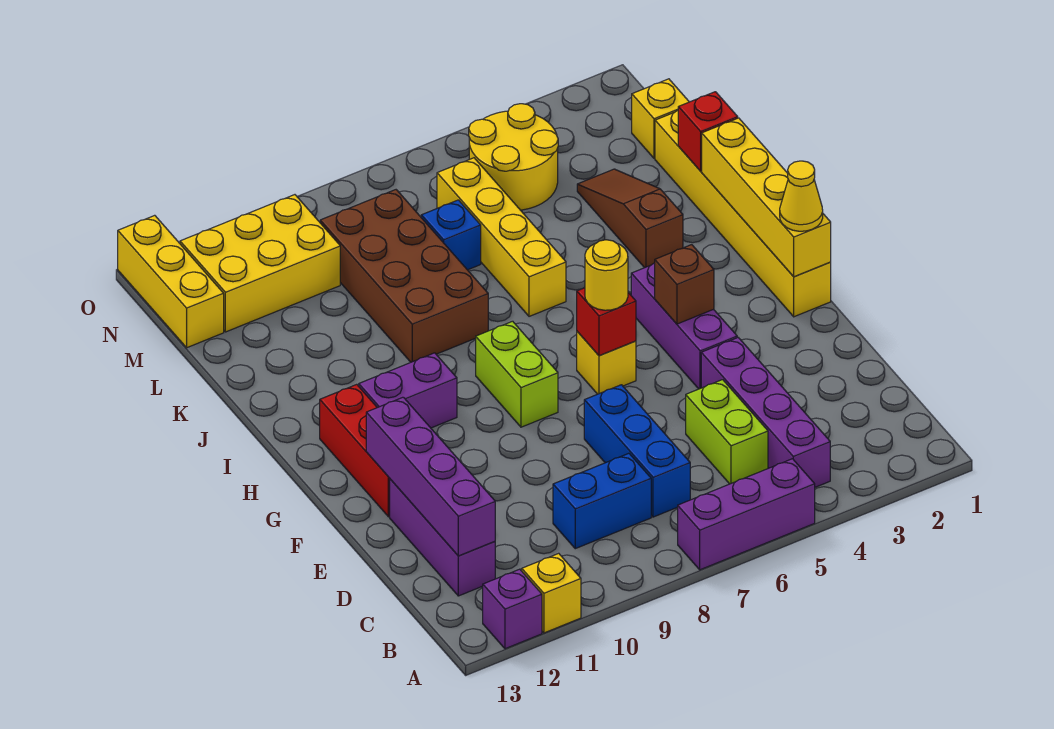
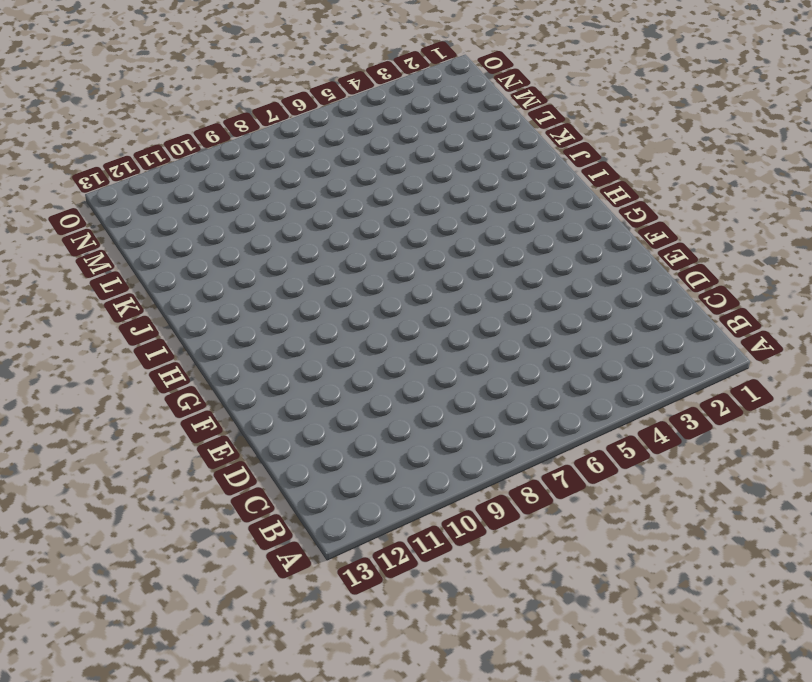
none -> purple brick A5:A7 level 1
none -> yellow brick A11 level 1
none -> purple brick A12 level 1

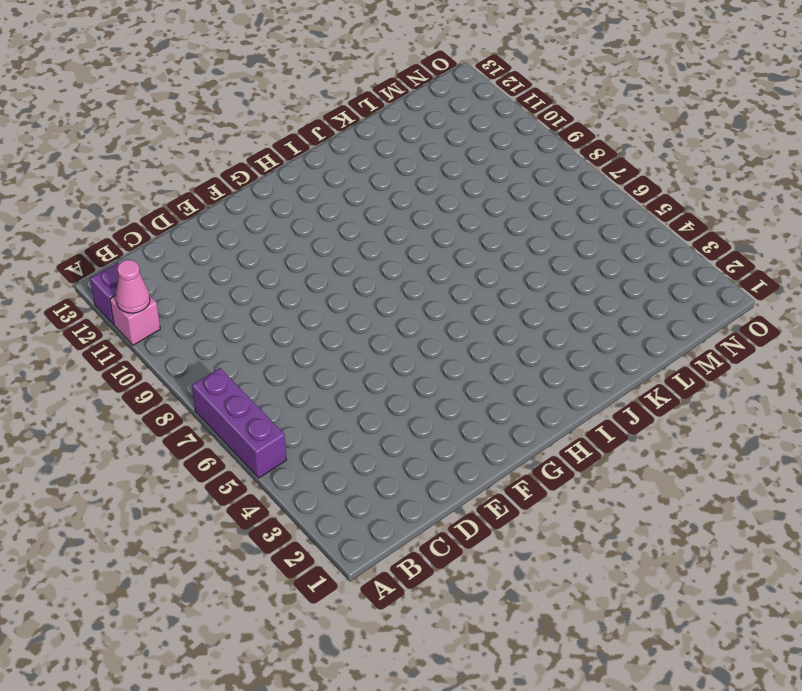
pink brick A11 level 1 -> yellow brick A11 level 1
pink cone A11 level 2 -> none
none -> purple brick B4:E4 level 1
none -> lime brick C5:D5 level 1
none -> blue brick C7:E7 level 1

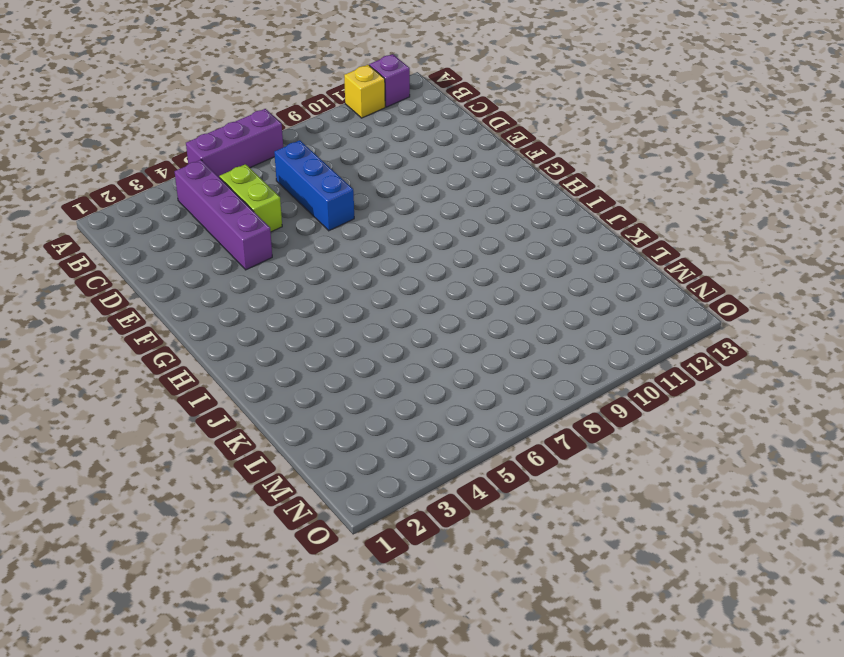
none -> blue brick C8:C9 level 1
none -> purple brick C12:E12 level 1
none -> purple brick F4:H4 level 1

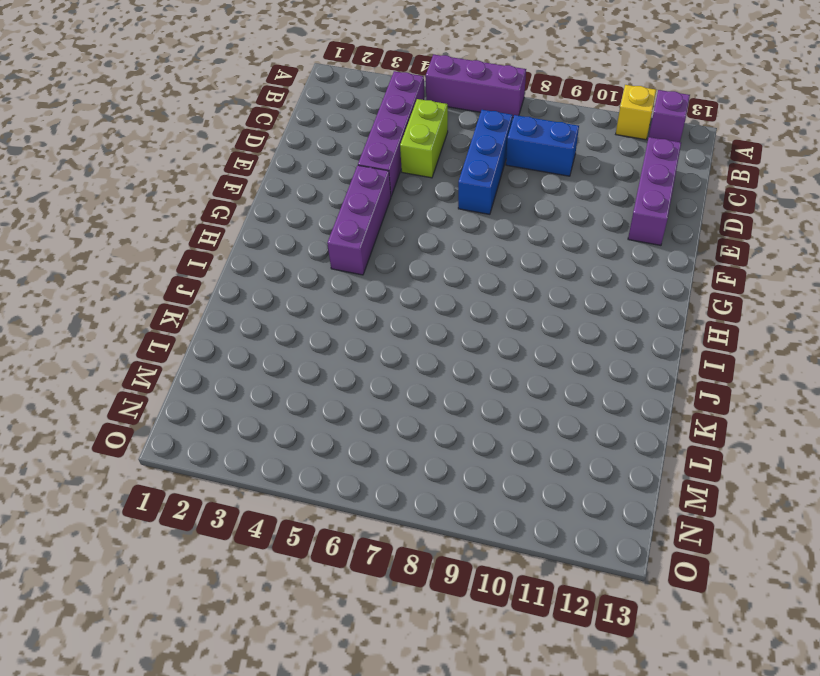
none -> red brick F12:H12 level 1
none -> yellow brick G1:L1 level 1
none -> yellow brick G6 level 1

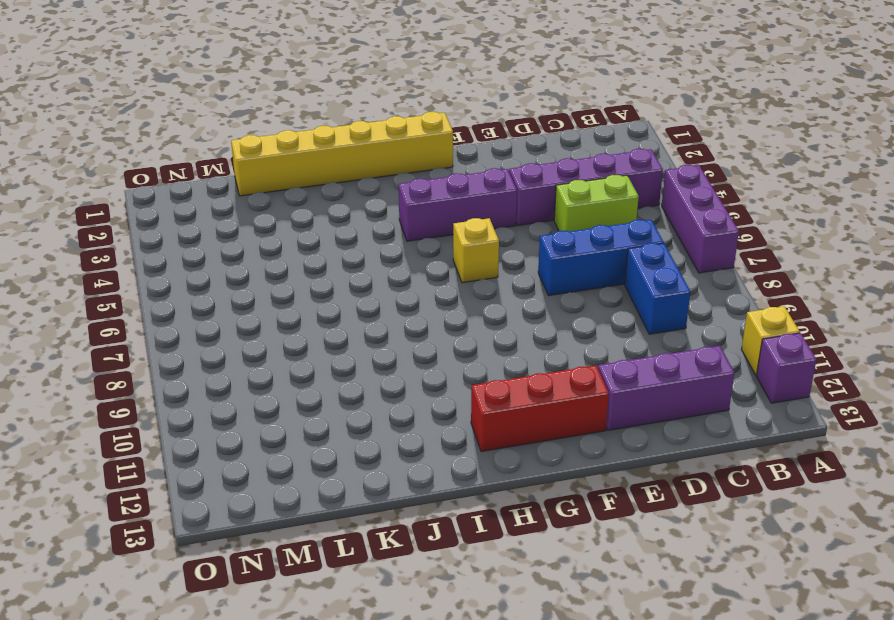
none -> lime brick G8:H8 level 1
none -> purple brick H10:H11 level 1
none -> brown slope J3:L3 level 1 top J

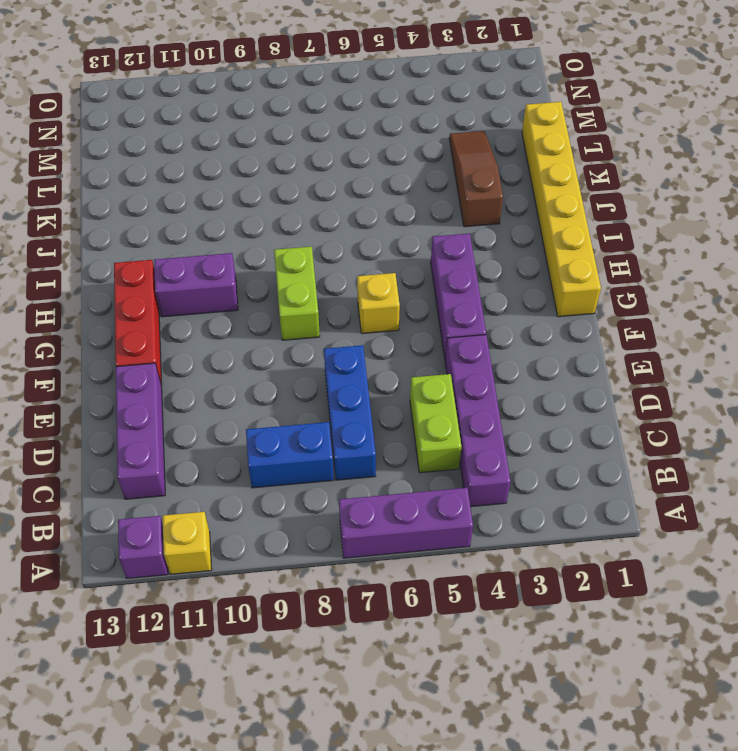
none -> yellow brick J6:M6 level 1
none -> brown brick J8:M9 level 1
none -> blue brick L7 level 1

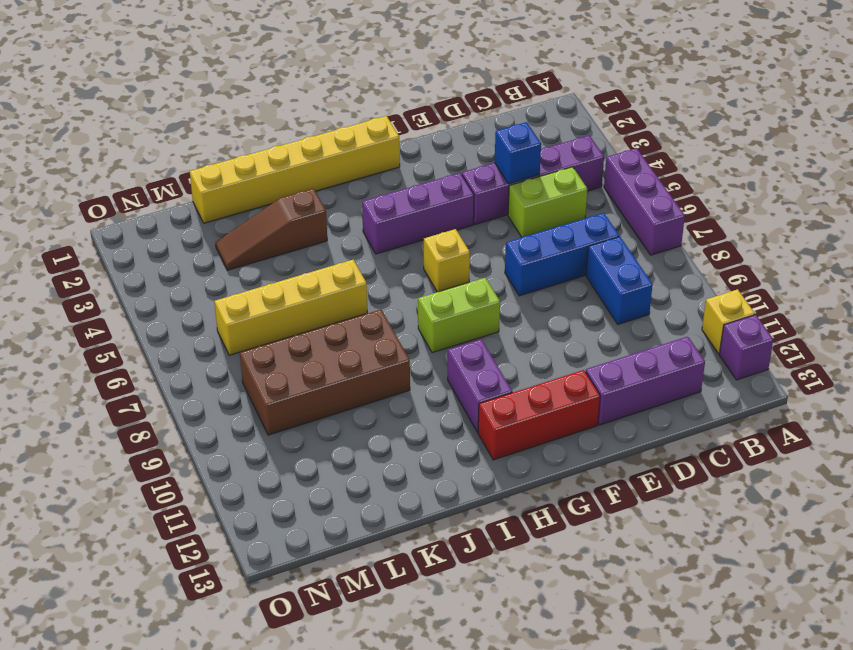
blue brick D4 level 2 -> blue brick L7 level 1
none -> yellow brick M1 level 1
none -> yellow round brick M4:N5 level 1
none -> yellow brick M10:N12 level 1

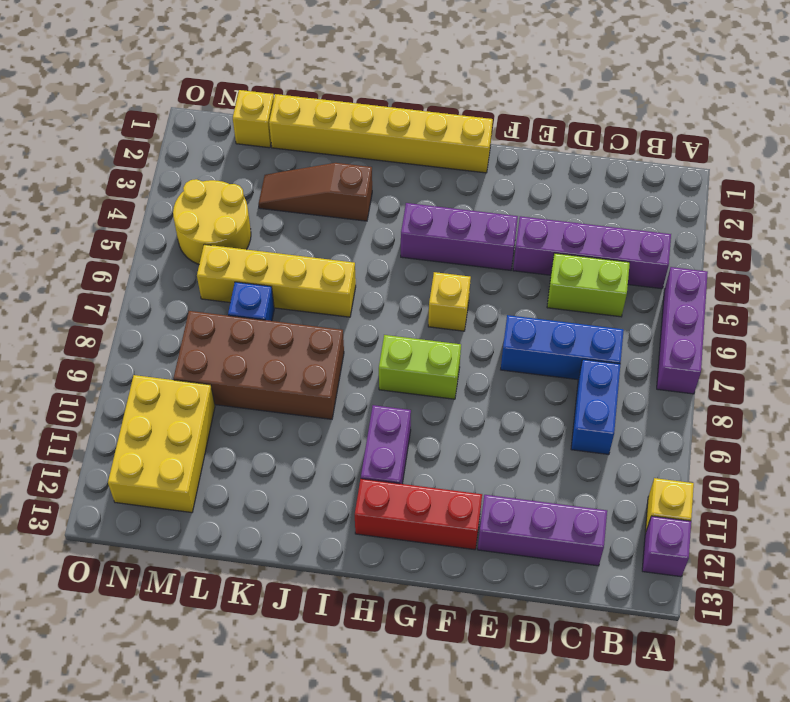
none -> yellow brick M13:O13 level 1
none -> purple brick C12:F12 level 2
none -> yellow brick G1:J1 level 2

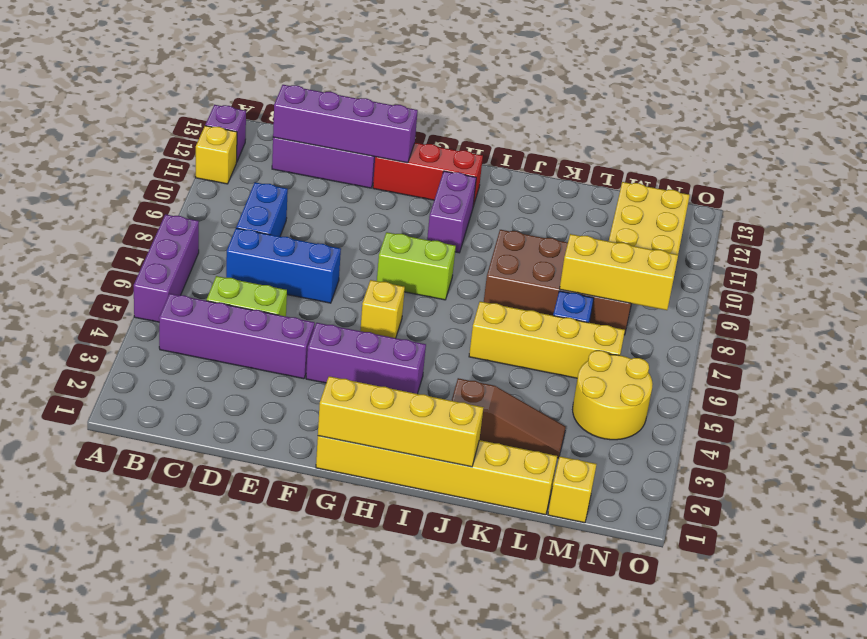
yellow brick L8:N8 level 2 -> yellow brick M13:O13 level 1
none -> brown brick G4 level 2
none -> red brick G6 level 2
none -> red brick K1 level 2

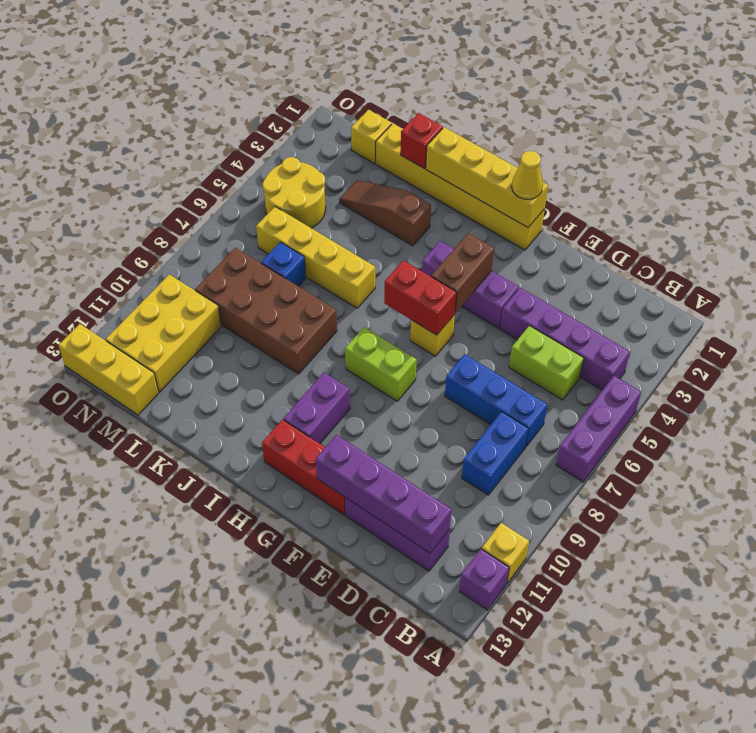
brown brick G4:G5 level 2 -> brown brick G4 level 2
red brick G6:H6 level 2 -> red brick G6 level 2
none -> yellow round brick G6 level 3

